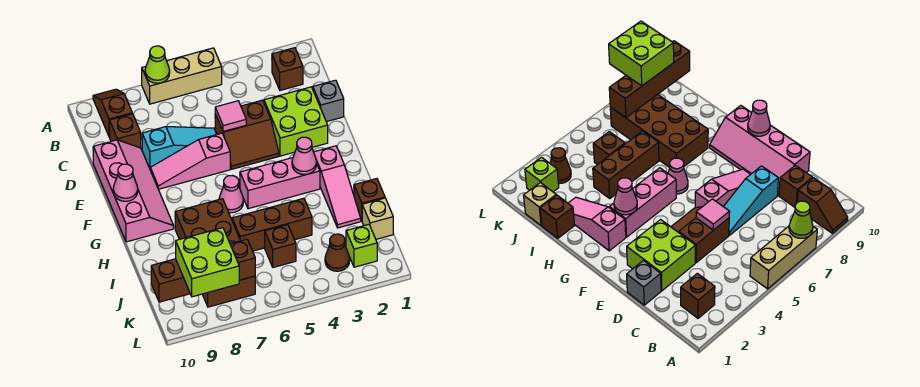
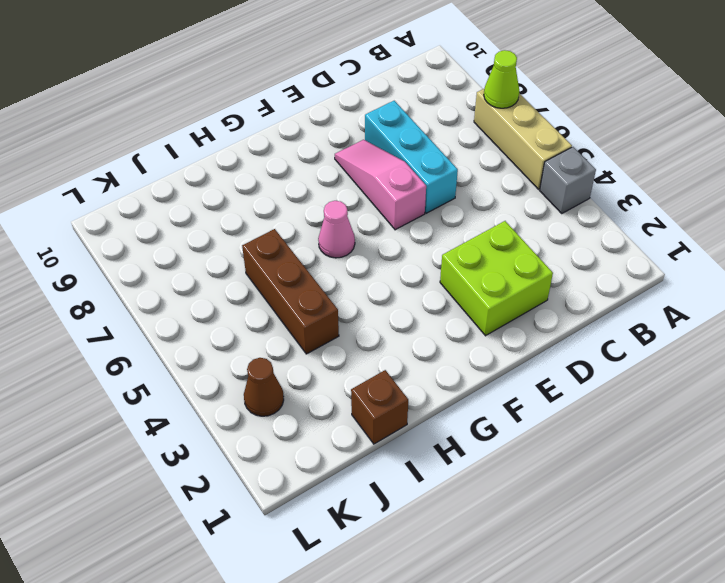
grey brick A4 level 1 -> grey brick D1 level 1
cyan brick D6:D8 level 1 -> cyan slope D6:D8 level 1 top 8
none -> brown slope A9:B9 level 1 top B
none -> brown brick B2 level 1
none -> brown brick C9 level 1

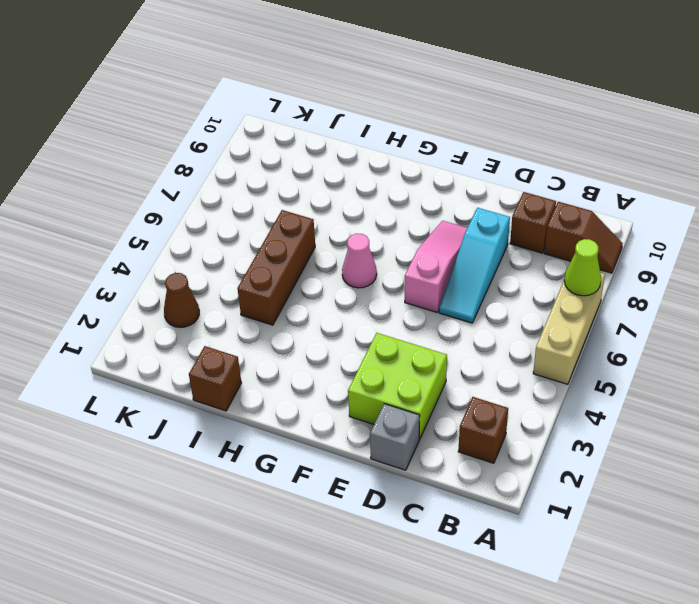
none -> brown slope D4:E5 level 1 top D
none -> pink slope D9:G10 level 1 top 10
none -> pink slope G2:I2 level 1 top G

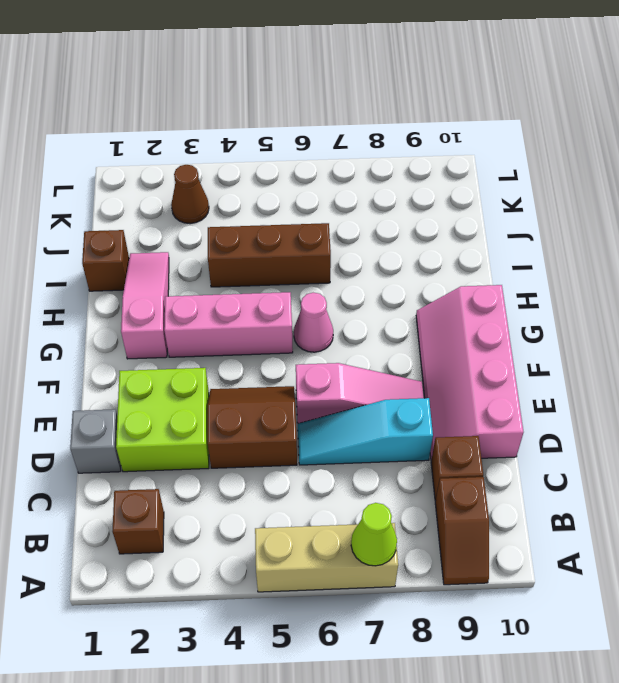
none -> brown brick H7:K8 level 1
none -> tan brick J1 level 1
none -> brown brick J5 level 1

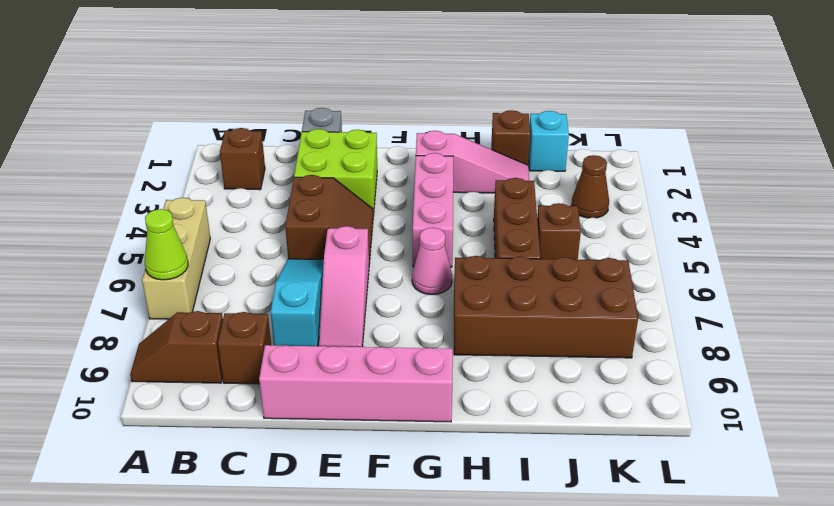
cyan brick J1 level 1 -> tan brick J1 level 1
none -> lime brick K2 level 1
none -> pink tile D5 level 2
none -> pink cone F10 level 2

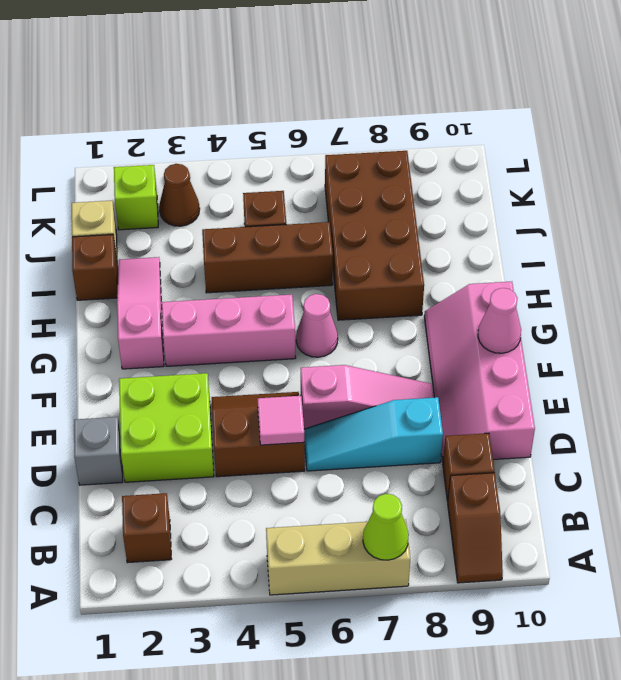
none -> pink cone G3 level 2
none -> brown brick K7:K10 level 2
none -> lime brick K8:L9 level 3

